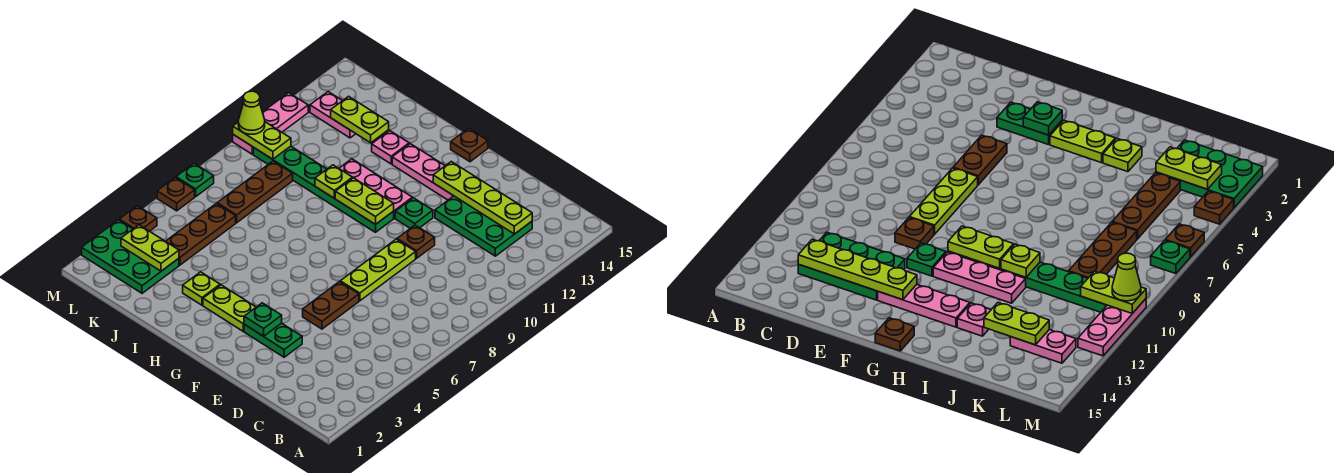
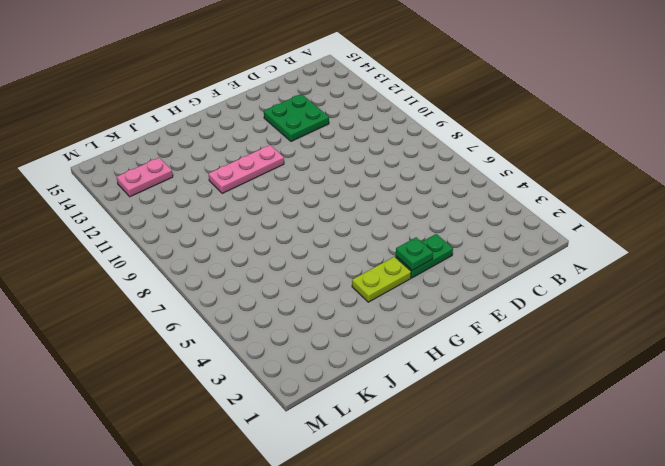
green plate D12:E13 level 1 -> green plate C12:E13 level 1
none -> brown plate E5:E6 level 1
none -> lime plate E7:E9 level 1
none -> brown plate E10 level 1

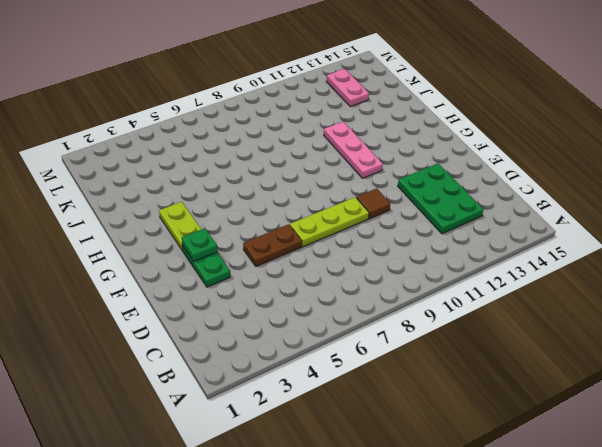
brown tile E10 level 1 -> brown plate E10 level 1
none -> green plate F11 level 1
none -> pink plate F13:H13 level 1
none -> green plate G10:L10 level 1

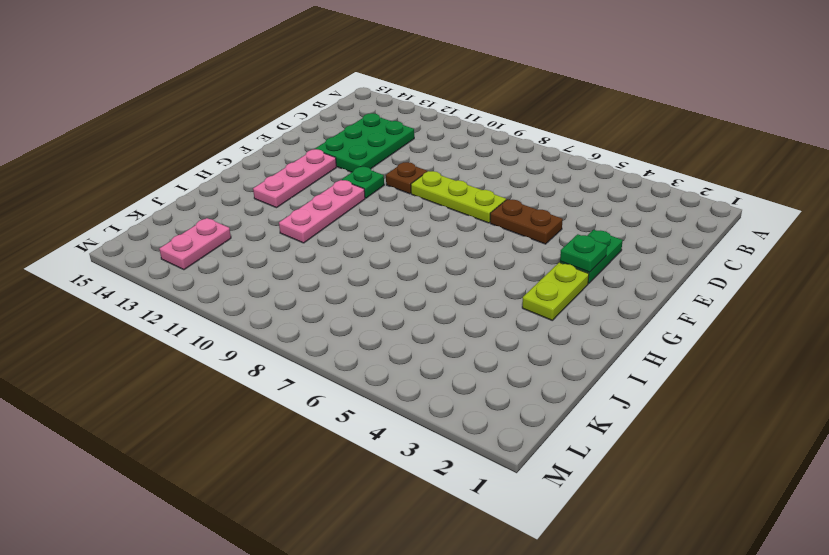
none -> green plate G10:L10 level 1
none -> brown plate G15 level 1
none -> lime plate I3 level 1

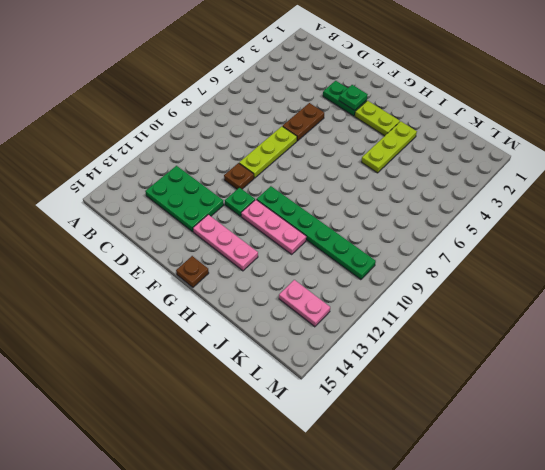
lime plate I3:I5 level 1 -> lime plate I3 level 1
none -> pink plate I13 level 1
none -> green plate K2:M3 level 1
none -> brown plate K4:K6 level 1

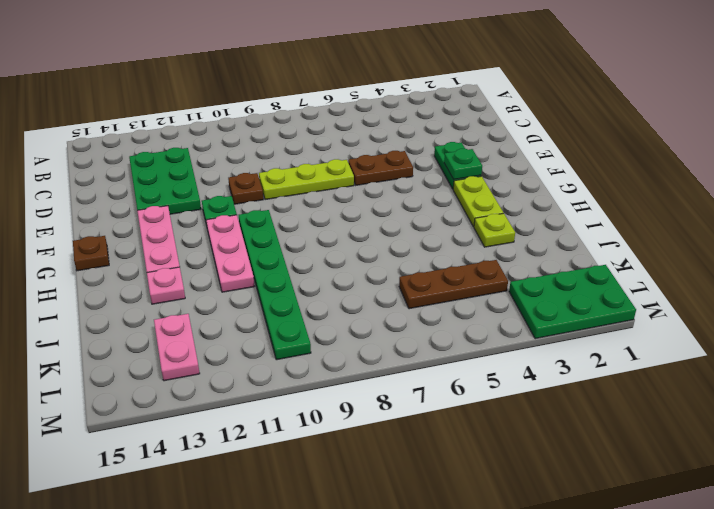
green plate L1:M3 level 1 -> green plate K2:M3 level 1
none -> brown plate K7:K9 level 1
none -> brown plate M4 level 1
none -> brown plate M6 level 1

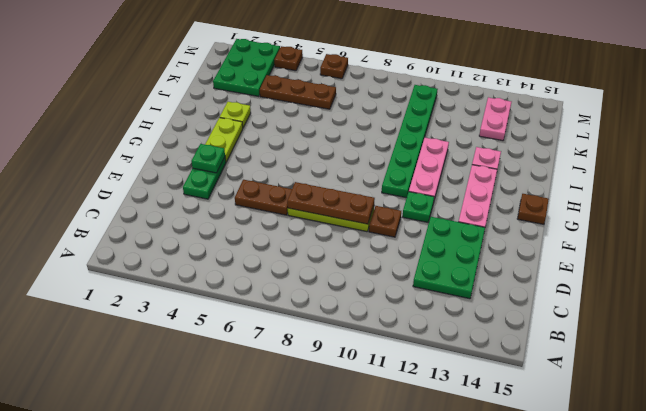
brown plate E7:E9 level 2 -> brown plate K7:K9 level 1
none -> green plate M7 level 1
none -> pink plate M10:M12 level 1
none -> lime plate C13:F13 level 2

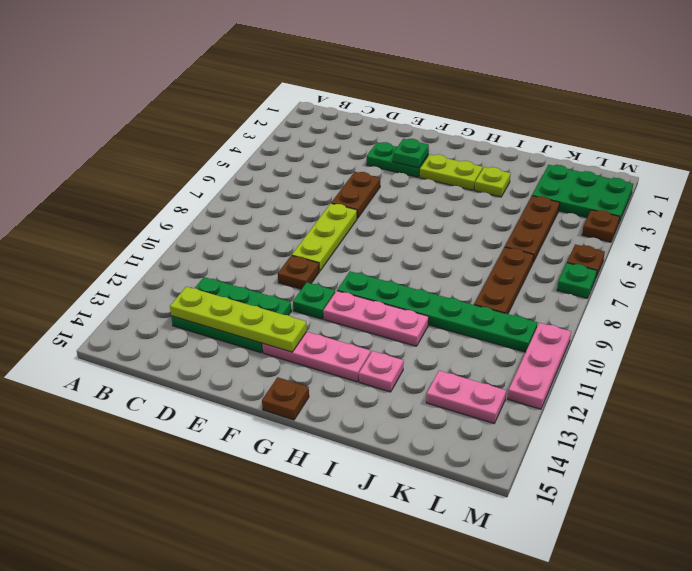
none -> lime plate G10:H10 level 2
none -> lime plate I10 level 2
none -> lime plate J13:K13 level 2

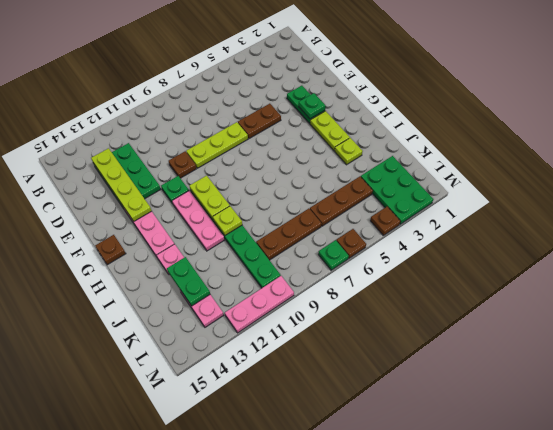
green plate J13:K13 level 2 -> lime plate J13:K13 level 2
none -> lime plate K3:L3 level 2
none -> lime plate L10:M10 level 2
none -> lime cone M10 level 3

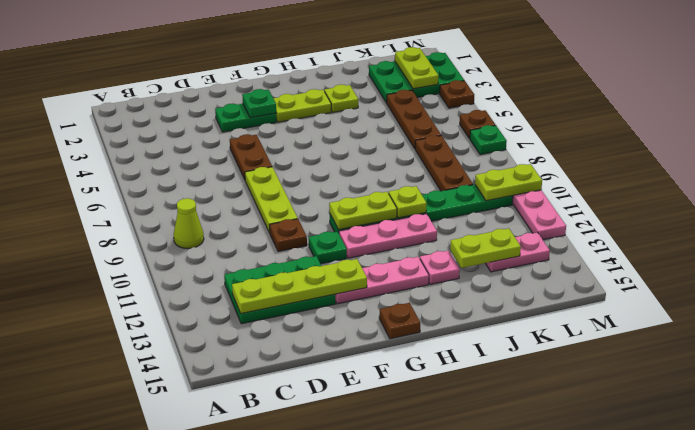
lime cone B9 level 1 -> lime cone M10 level 3
lime plate L2:L3 level 2 -> lime plate K3:L3 level 2

